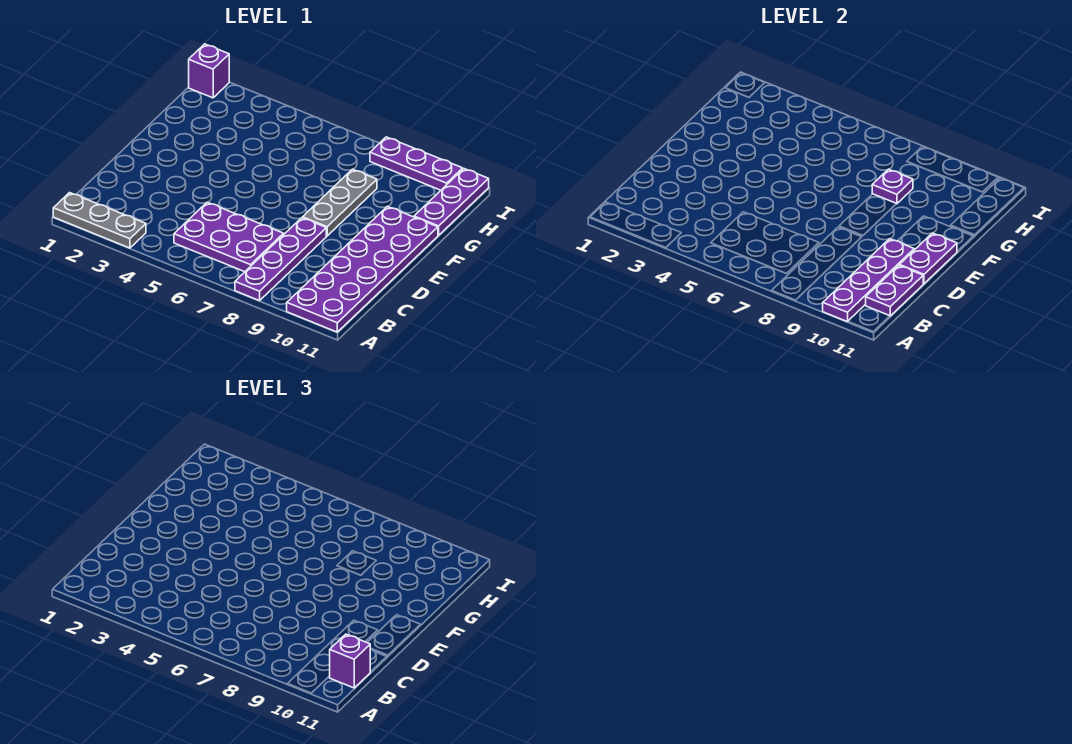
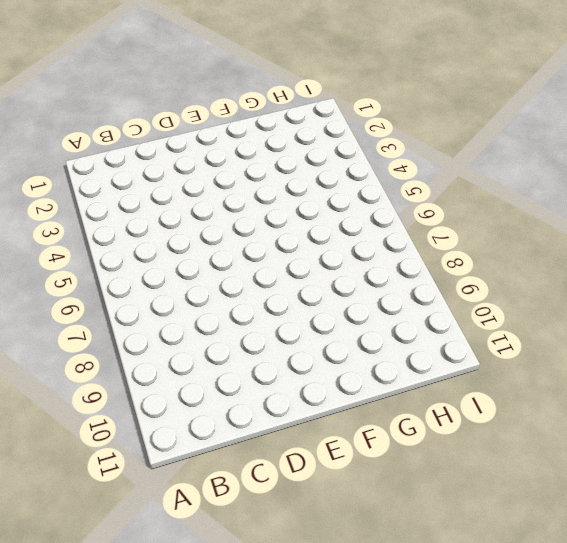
none -> grey plate A1:A3 level 1
none -> purple plate A8:D8 level 1
none -> purple plate A10:F11 level 1

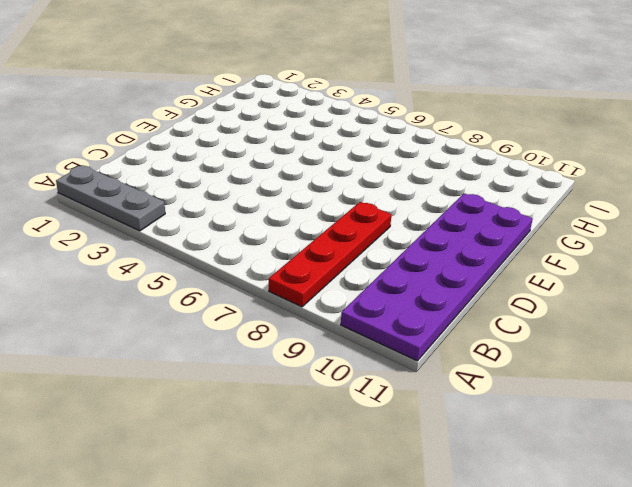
red plate A8:D8 level 1 -> purple plate A8:D8 level 1
none -> purple plate B5:C7 level 1
none -> grey plate E8:G8 level 1
none -> purple plate G11:I11 level 1

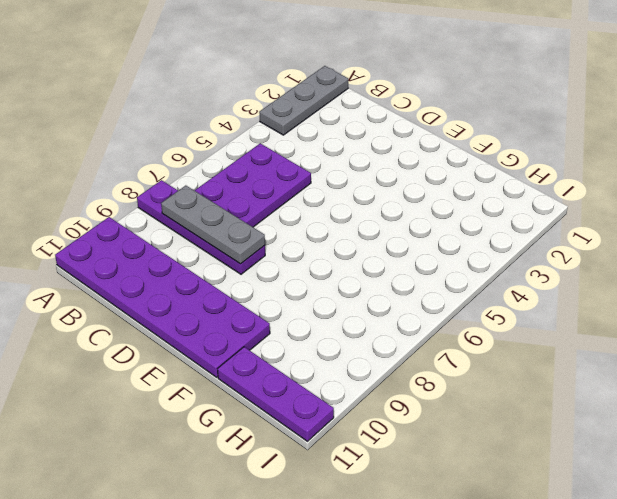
grey plate B8:D8 level 2 -> grey plate E8:G8 level 1
none -> purple brick I1 level 1
none -> purple plate I8:I10 level 1
none -> purple plate A10:D10 level 2

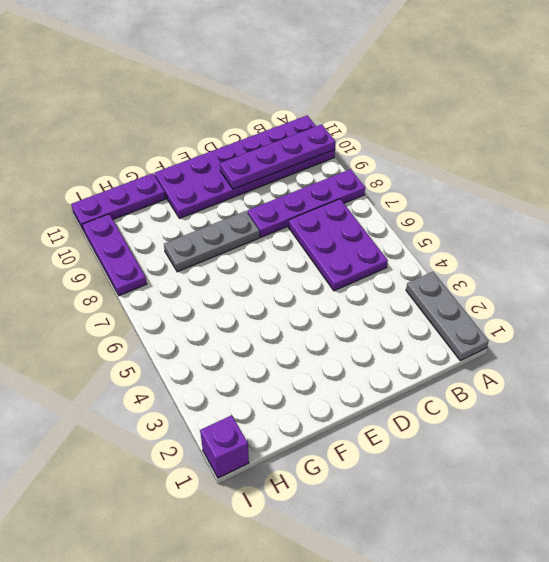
none -> purple plate B11:C11 level 2
none -> purple plate D11:E11 level 2
none -> purple plate G8 level 2

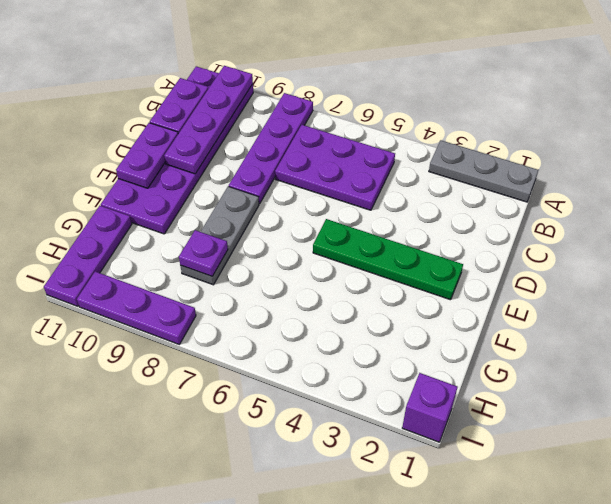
green plate E2:E5 level 1 -> none
none -> purple brick B11 level 3

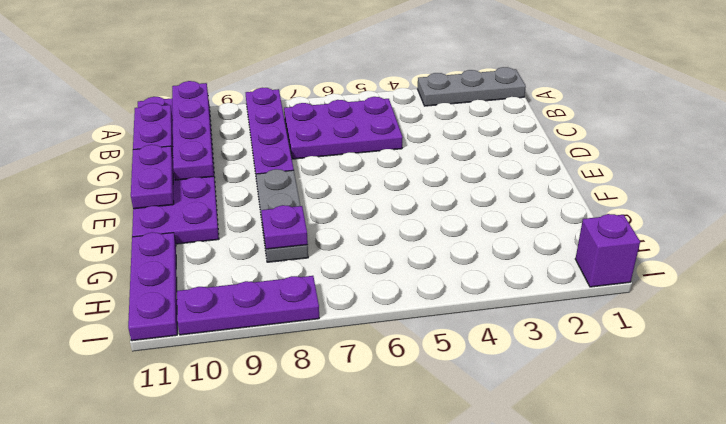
none -> purple brick B11 level 3

